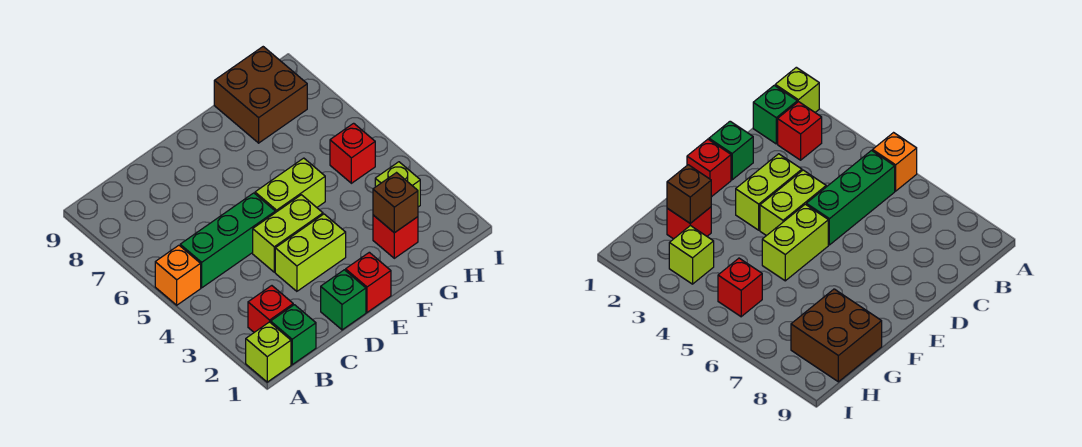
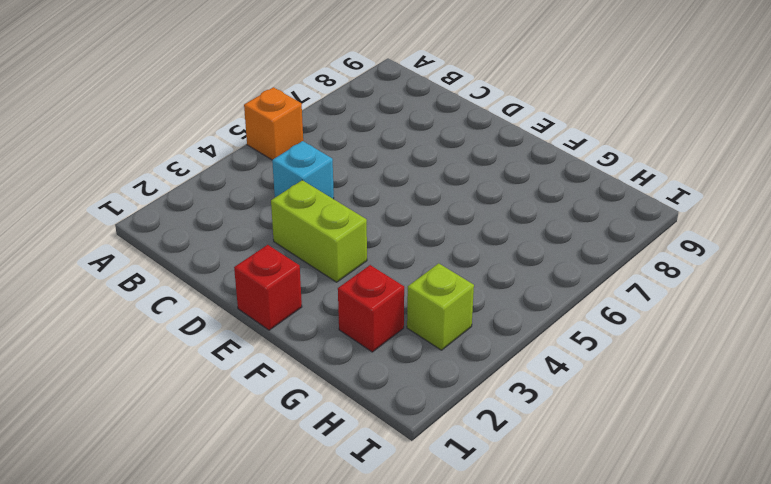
cyan brick C4 level 1 -> none
none -> lime brick A1 level 1
none -> green brick B1 level 1
none -> red brick B2 level 1

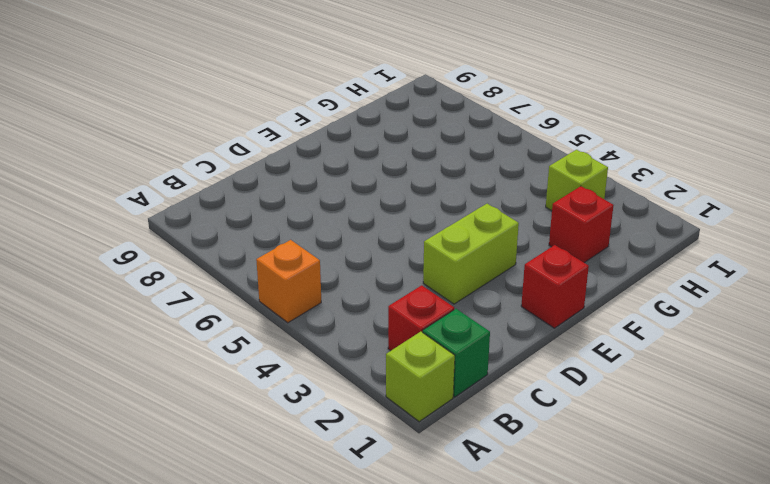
none -> green brick B5:D5 level 1
none -> green brick D1 level 1
none -> lime brick D4:E4 level 1

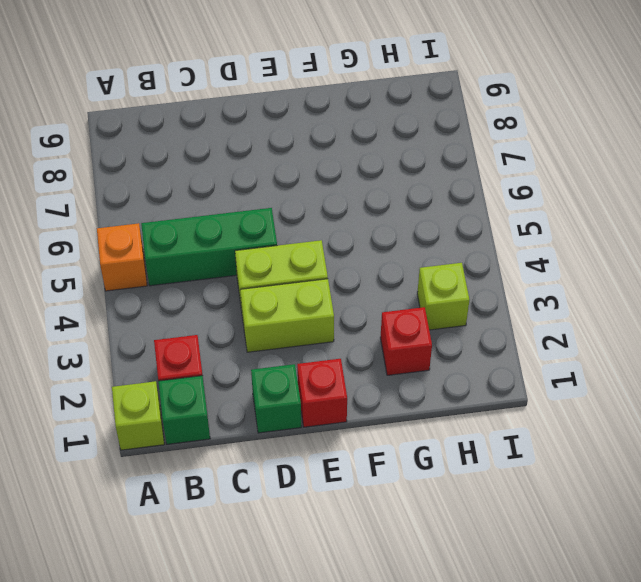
none -> lime brick E5:F5 level 1
none -> brown brick G8:H9 level 1
none -> red brick H5 level 1

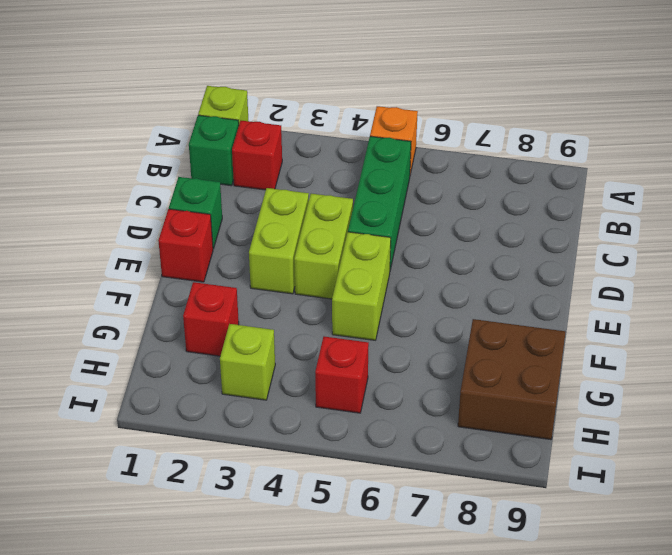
none -> brown brick G2 level 2

